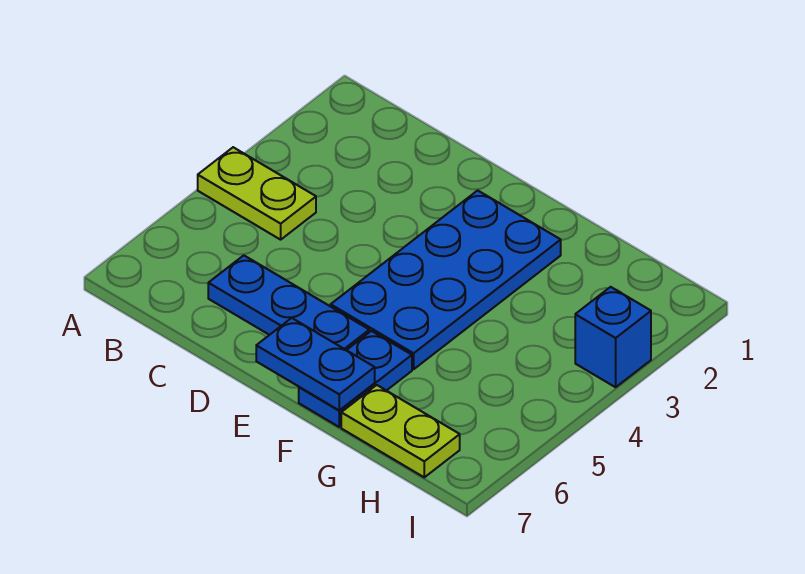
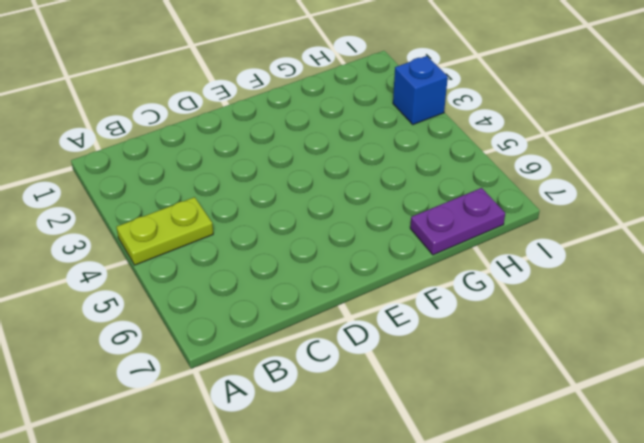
purple plate G7:H7 level 1 -> lime plate G7:H7 level 1
none -> blue plate C6:E6 level 1
none -> blue plate E2:F5 level 1

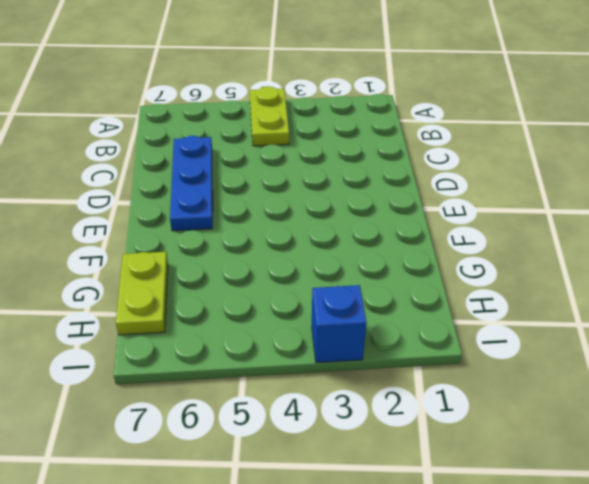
none -> blue plate E2:F5 level 1
none -> blue plate F6:F7 level 1

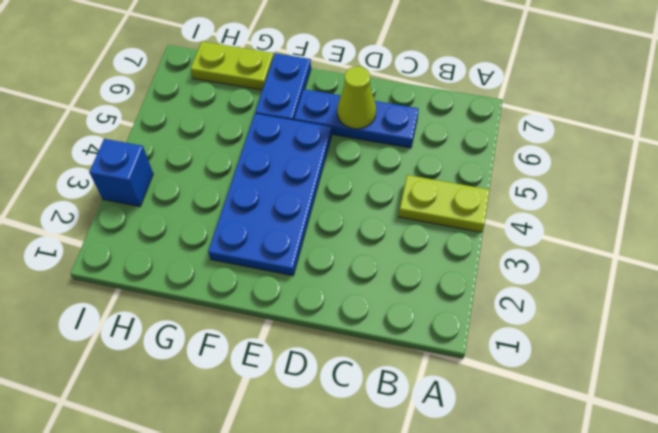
lime cone D6 level 2 -> none
none -> blue plate E7:F7 level 2

